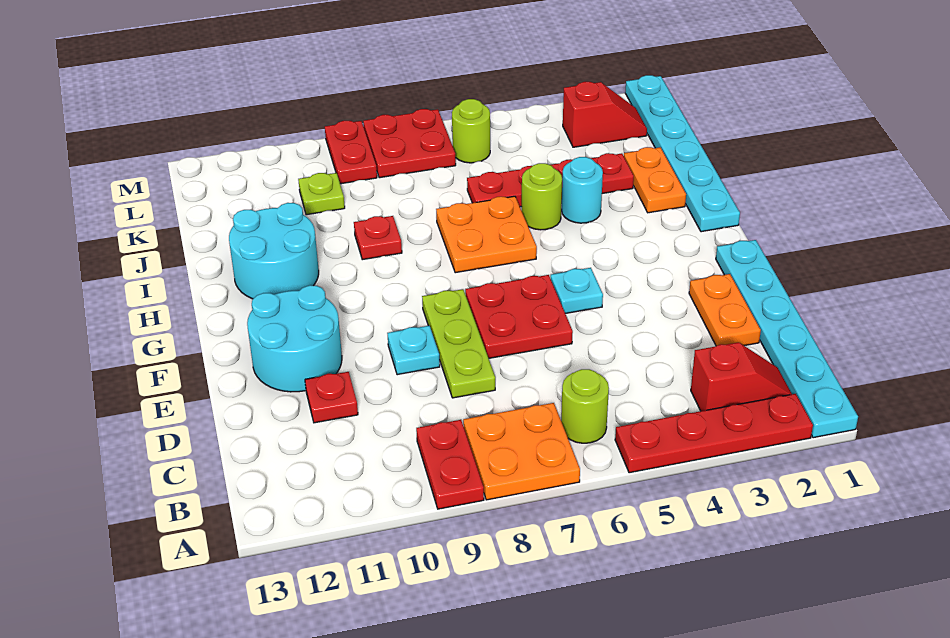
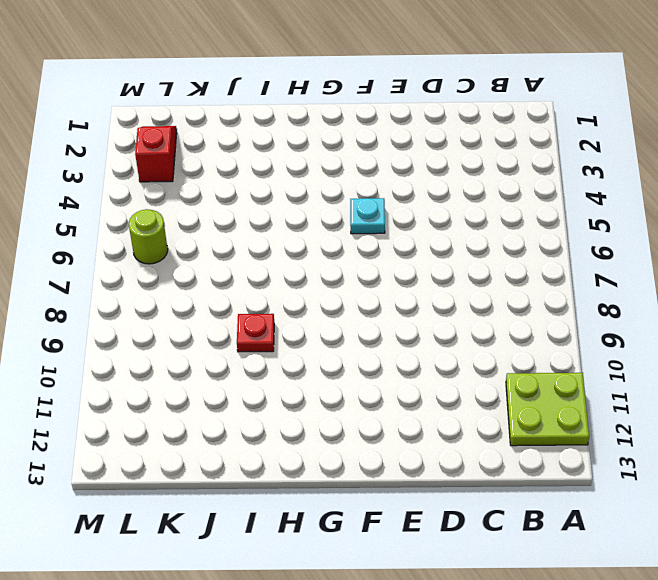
lime plate A11:B12 level 1 -> none
none -> cyan plate A1:F1 level 1
none -> red plate A2:A5 level 1
none -> orange plate A7:B8 level 1

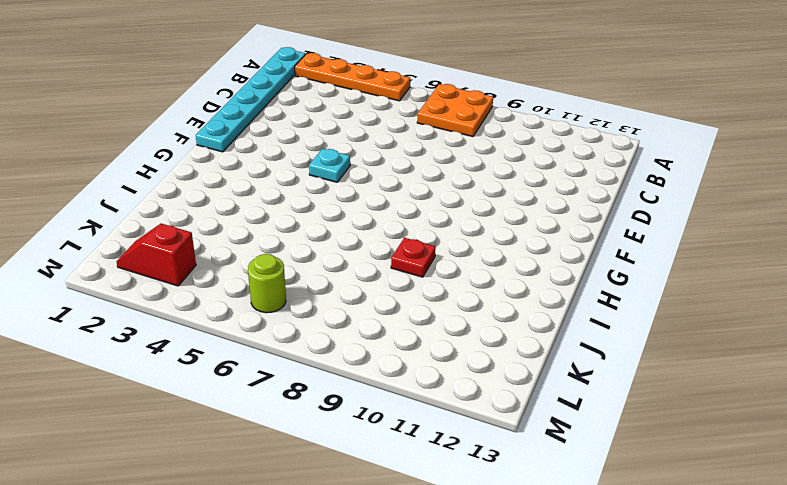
orange plate A2:A5 level 1 -> red plate A2:A5 level 1
none -> red plate A9:B9 level 1
none -> red slope B2:B3 level 1 top 3
none -> lime round brick B6 level 1

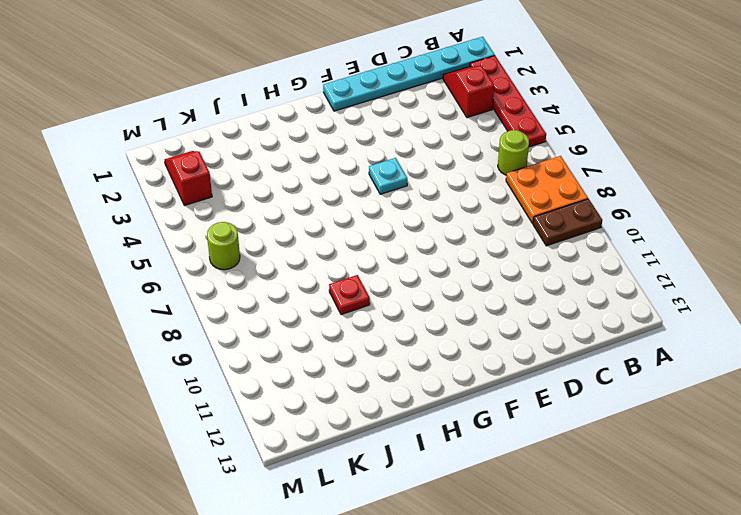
brown plate A9:B9 level 1 -> red plate A9:B9 level 1
none -> orange plate D2:E2 level 1
none -> lime plate D8:F8 level 1
none -> red plate D11 level 1

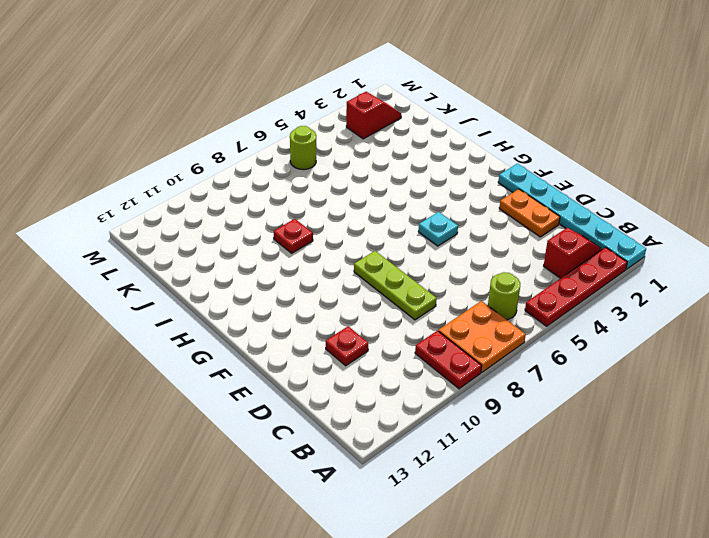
none -> red plate E6:F7 level 1
none -> cyan plate E9 level 1
none -> cyan round brick E11:F12 level 1

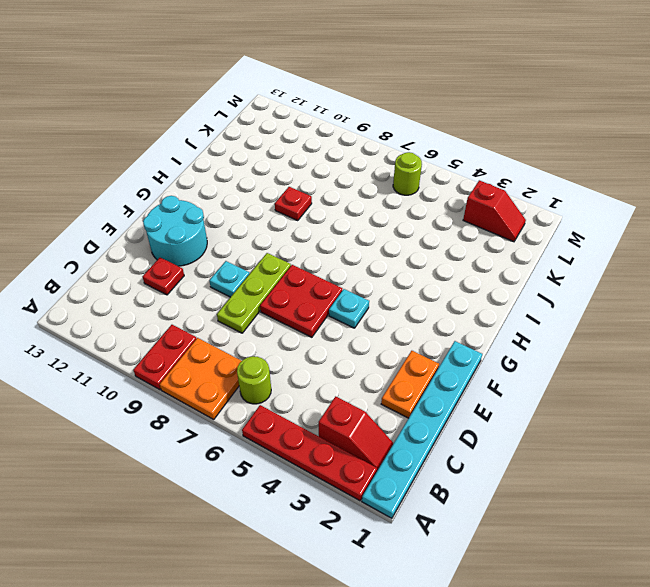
none -> cyan plate H1:M1 level 1
none -> orange plate H6:I7 level 1
none -> cyan round brick H11:I12 level 1

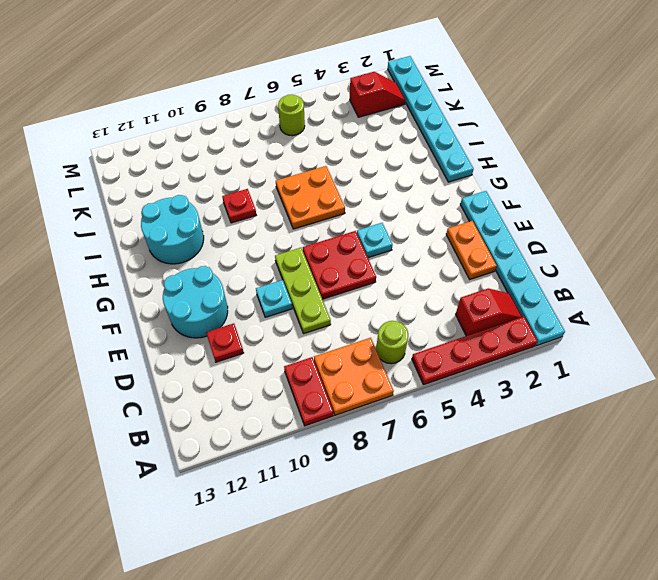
none -> orange plate I2:J2 level 1
none -> cyan round brick I4 level 1
none -> lime round brick I5 level 1

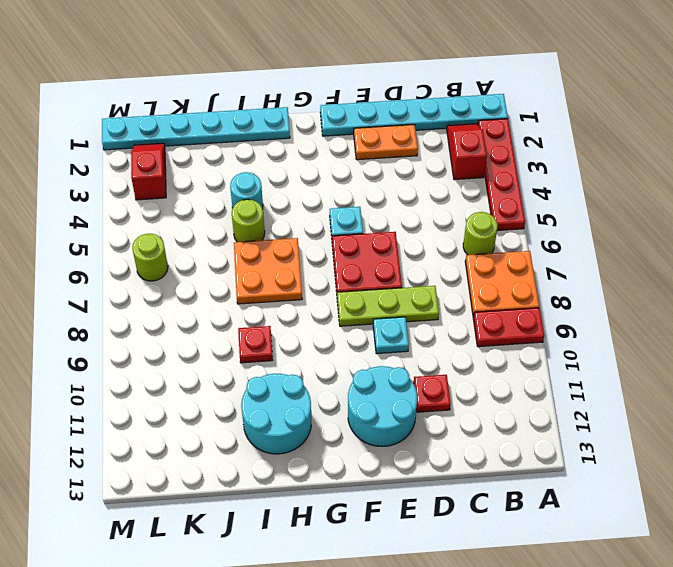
none -> orange plate I2:J2 level 1
none -> red plate J3:J6 level 1
none -> lime plate K10 level 1

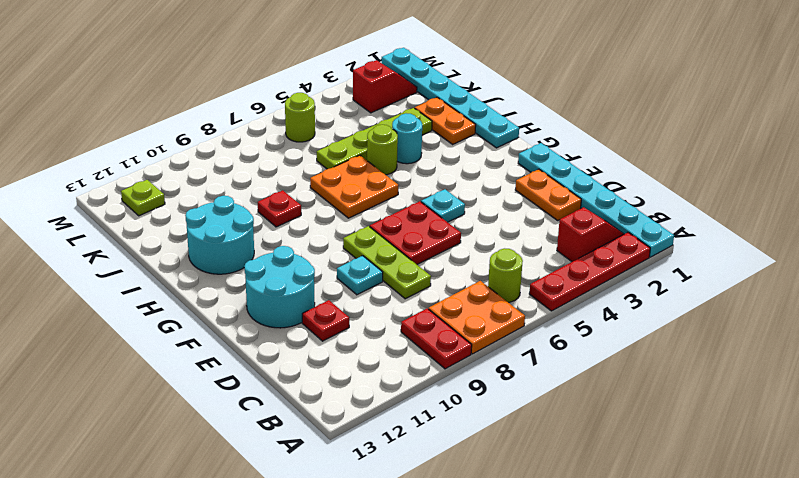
lime plate J3:J6 level 1 -> red plate J3:J6 level 1
lime plate L12 level 1 -> lime plate K10 level 1
none -> red plate L7:M8 level 1
none -> red plate L9:M9 level 1

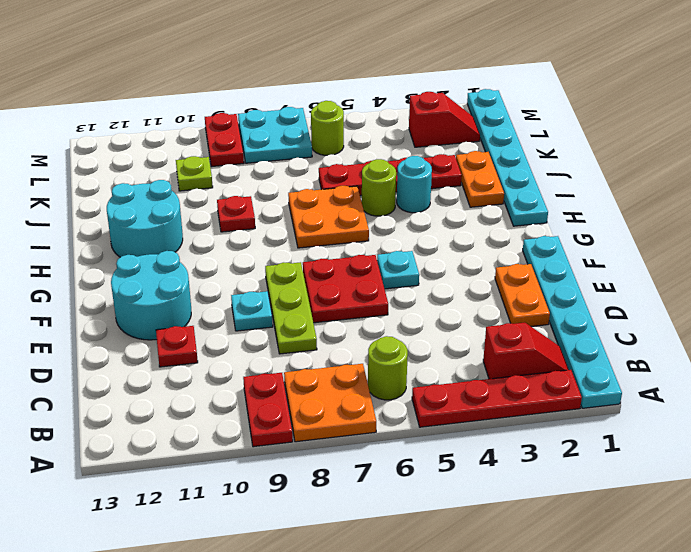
cyan plate L7:M8 level 1 -> red plate L7:M8 level 1

